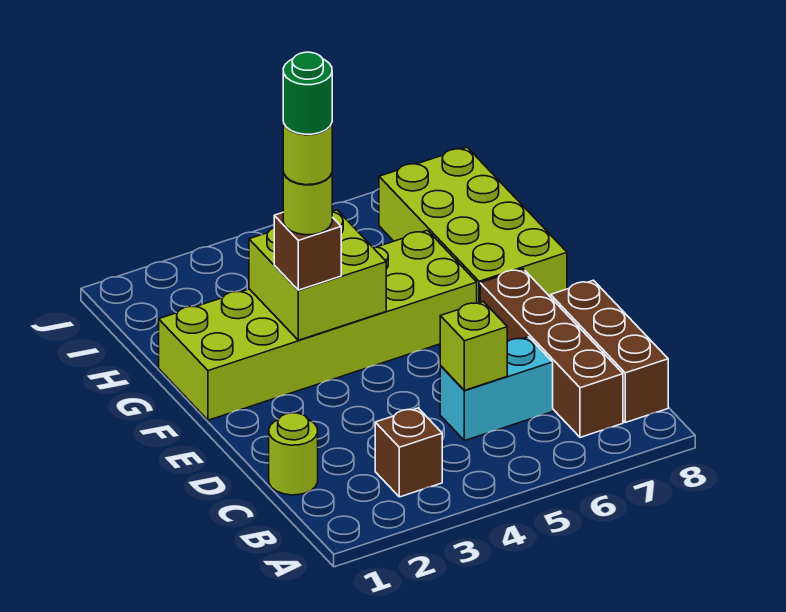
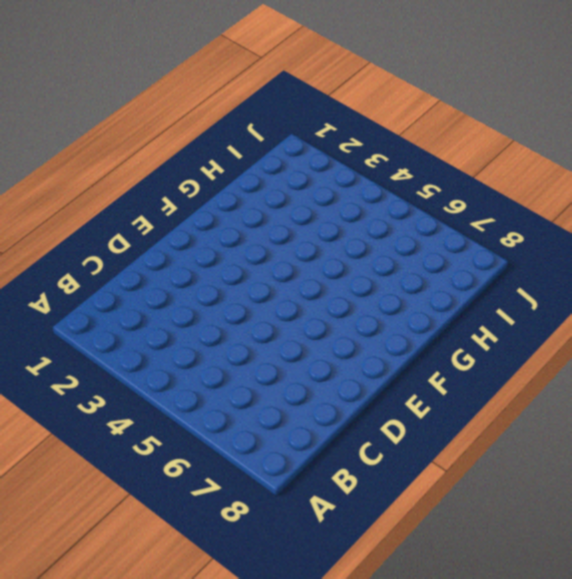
none -> brown brick B3 level 1
none -> brown brick B7:E7 level 1
none -> brown brick B8:D8 level 1

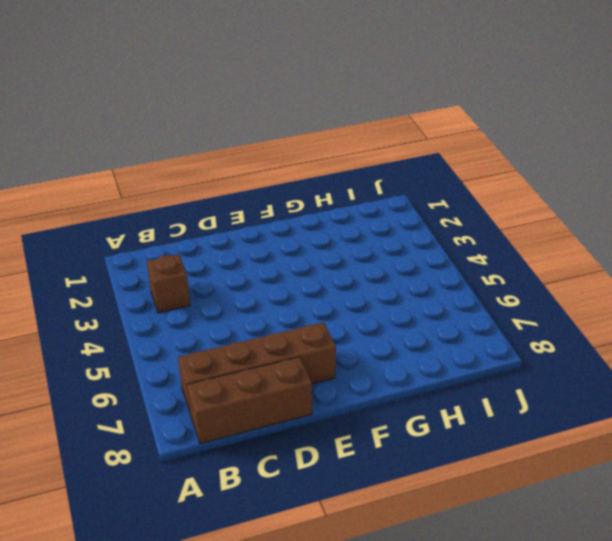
none -> lime round brick C1 level 1
none -> cyan brick C5:C6 level 1
none -> lime brick F1:G6 level 1

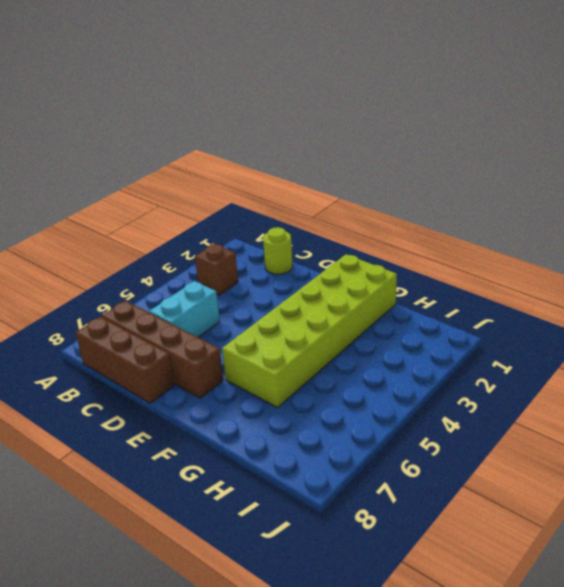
none -> lime brick F7:I8 level 1
none -> lime brick C5 level 2
none -> lime brick F3:G4 level 2

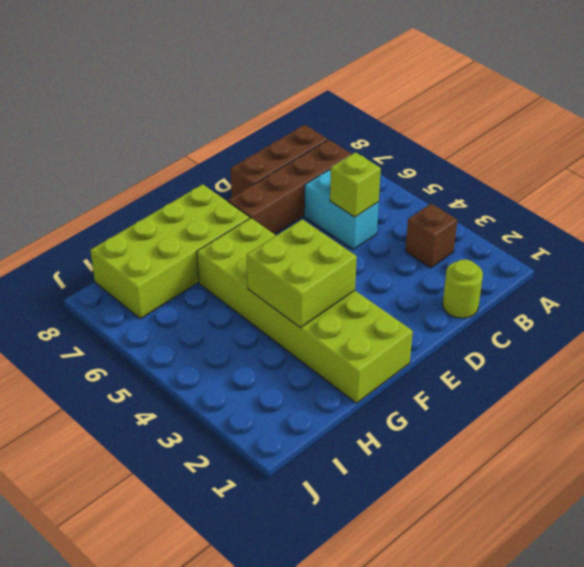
none -> brown brick F3 level 3
none -> lime round brick F3 level 4
none -> lime round brick F3 level 5

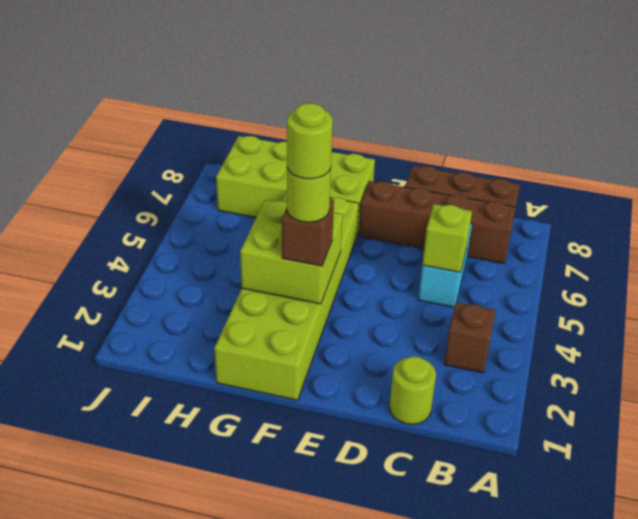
none -> green round brick F3 level 6

